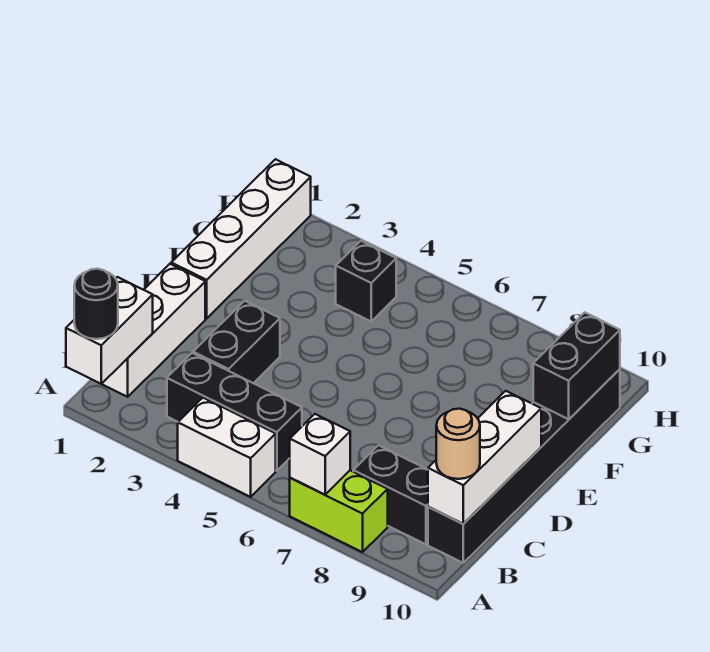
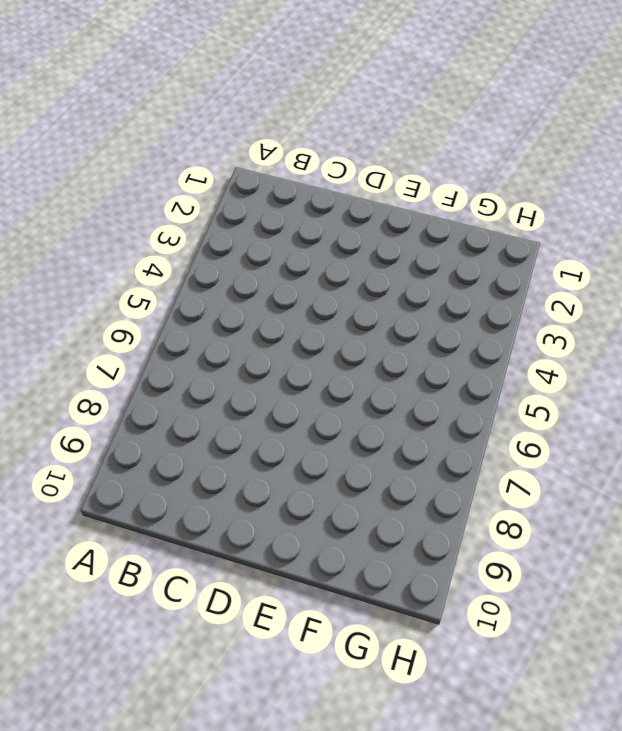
none -> white brick A4:A5 level 1
none -> lime brick A7:A8 level 1
none -> white brick B1:D1 level 1

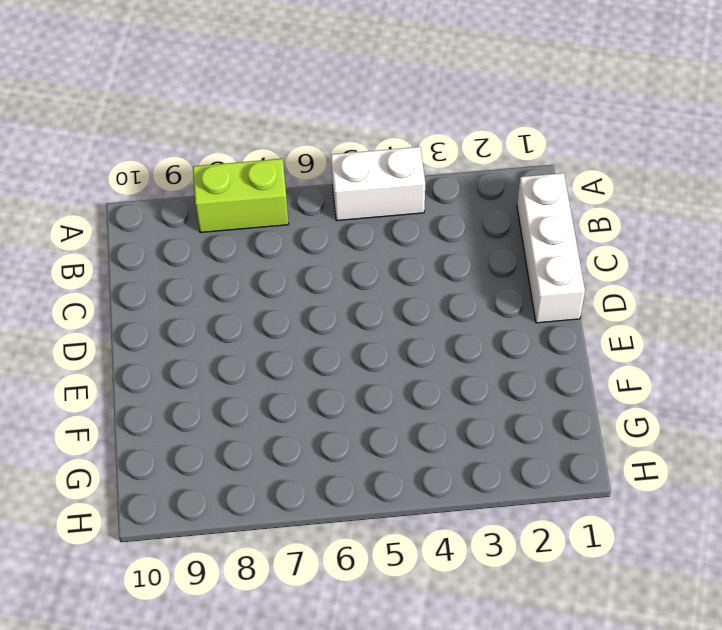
none -> black brick B3:B5 level 1
none -> black brick B8:B9 level 1
none -> black brick B10:G10 level 1

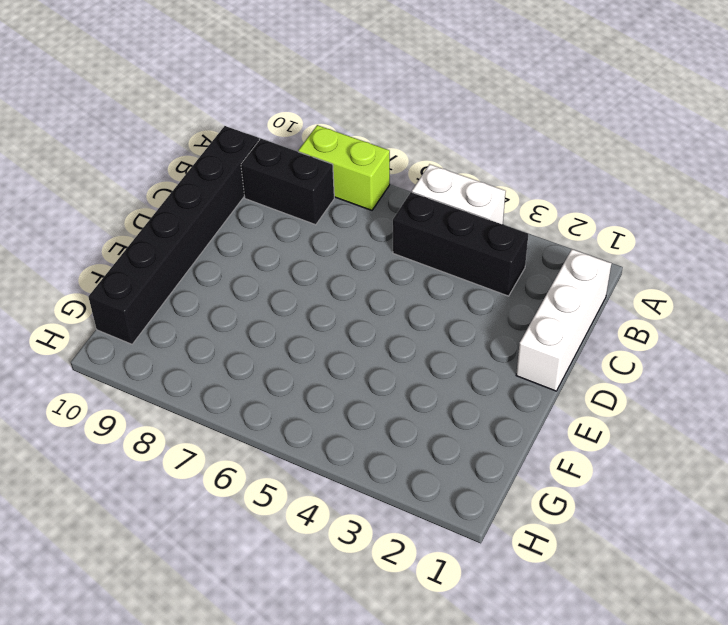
none -> black brick C3:D3 level 1
none -> white brick E1:H1 level 1
none -> black brick G4 level 1

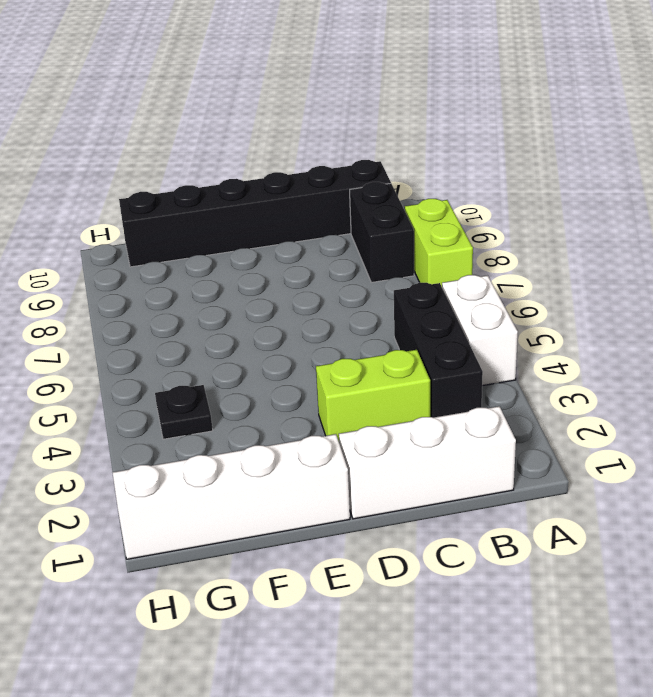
lime brick C3:D3 level 1 -> black brick C3:D3 level 1
black plate G4 level 1 -> black brick G4 level 1
none -> white brick A1:B1 level 2
none -> white brick A7 level 2
none -> white brick B10:D10 level 2

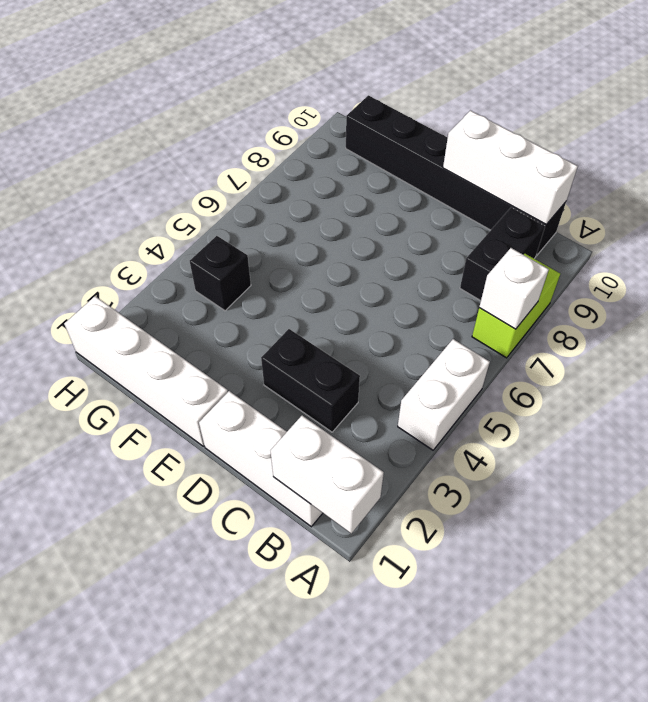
none -> black brick B3:B5 level 1
none -> black brick F10:G10 level 2
none -> black round brick A1 level 3

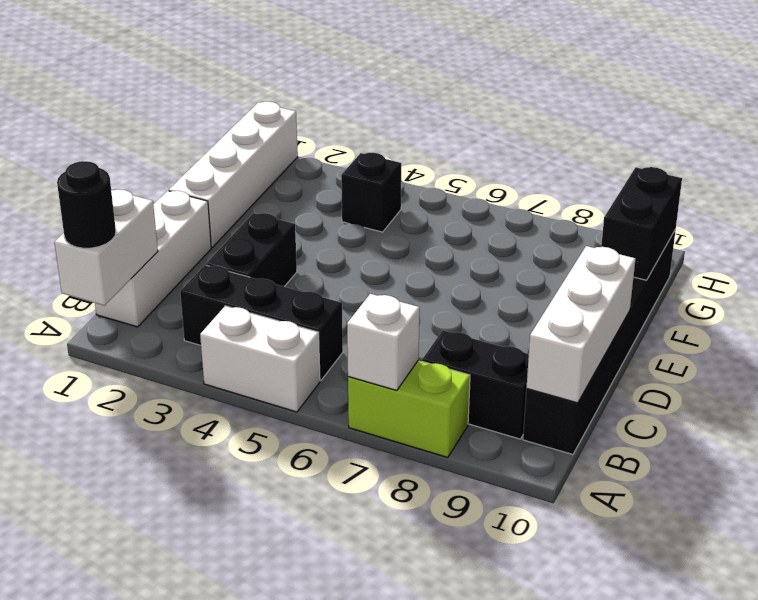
none -> tan round brick B10 level 3

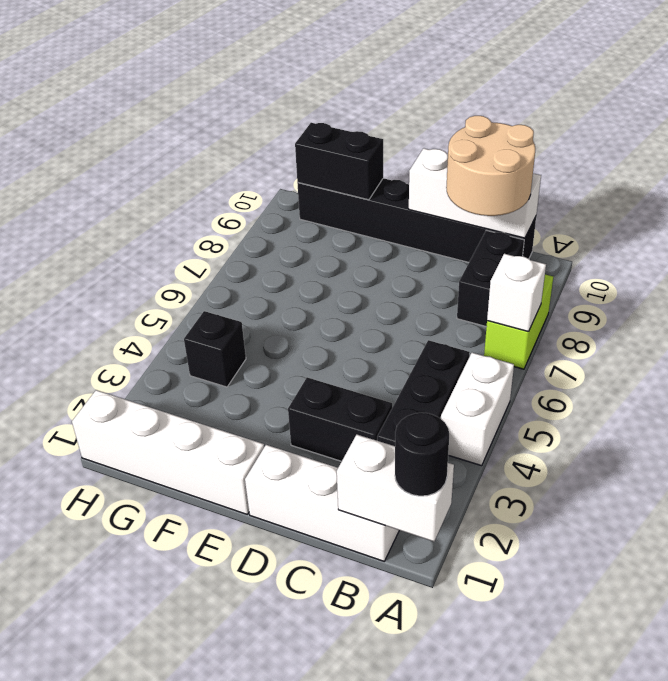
tan round brick B9:C10 level 3 -> tan round brick B10 level 3

